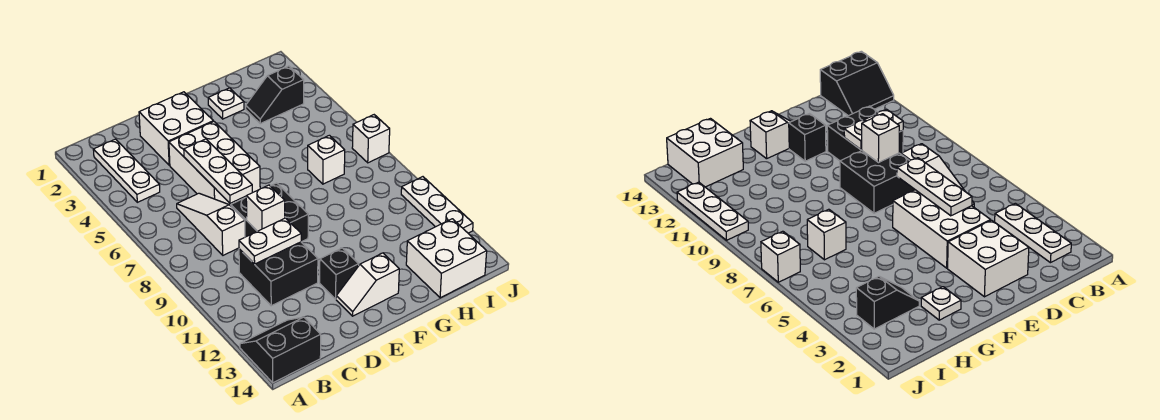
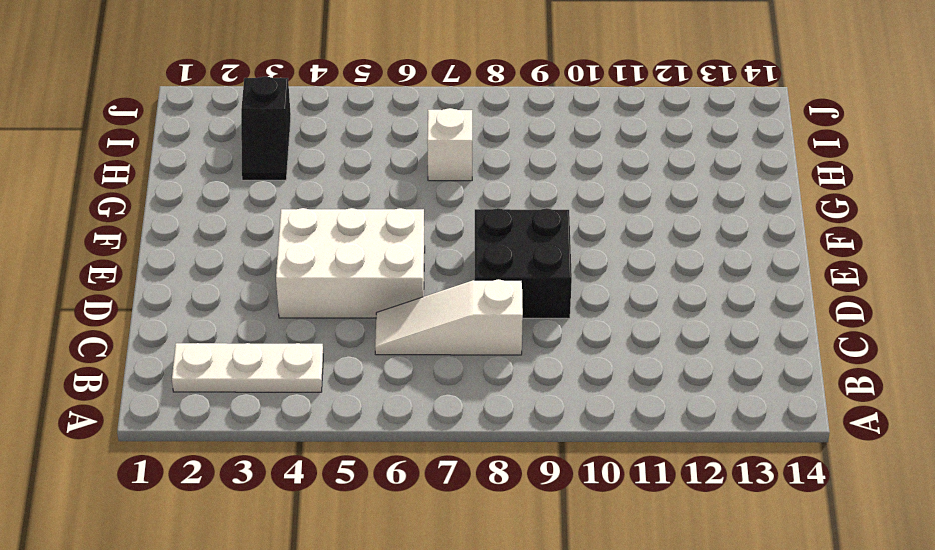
none -> black slope A13:B14 level 1 top 14
none -> black brick C10:D11 level 1
none -> white brick D2:E3 level 1

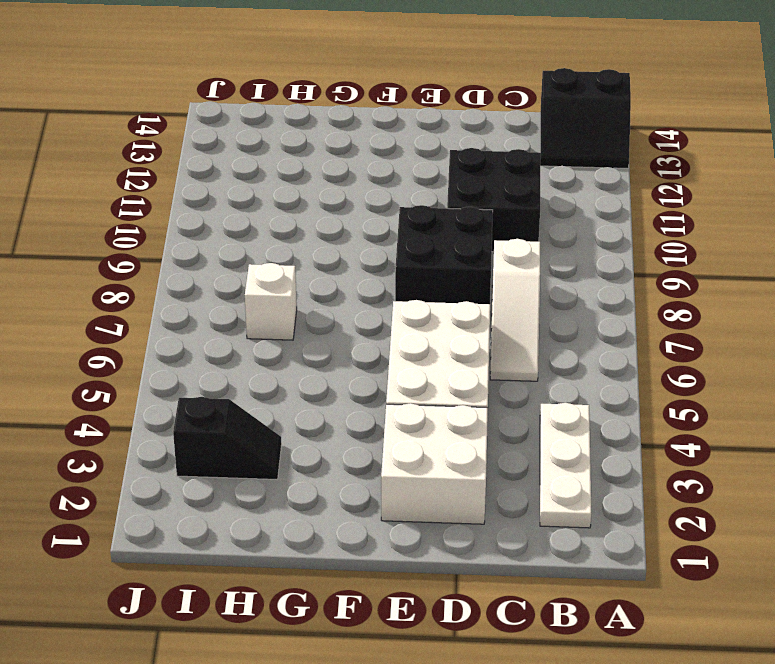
none -> black brick E12 level 1
none -> white slope E13:F13 level 1 top F
none -> white plate G2 level 1

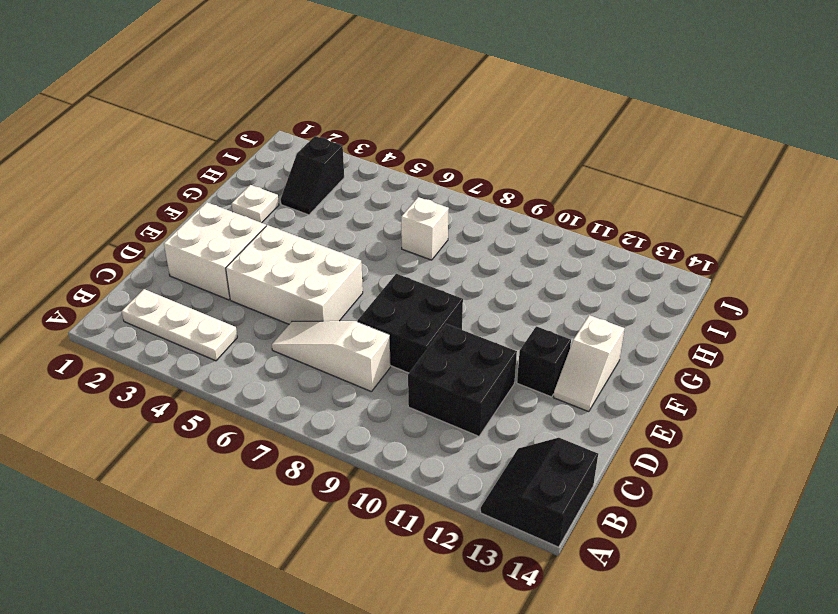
none -> white brick H13:I14 level 1
none -> white brick J7 level 1
none -> white plate J10:J12 level 1

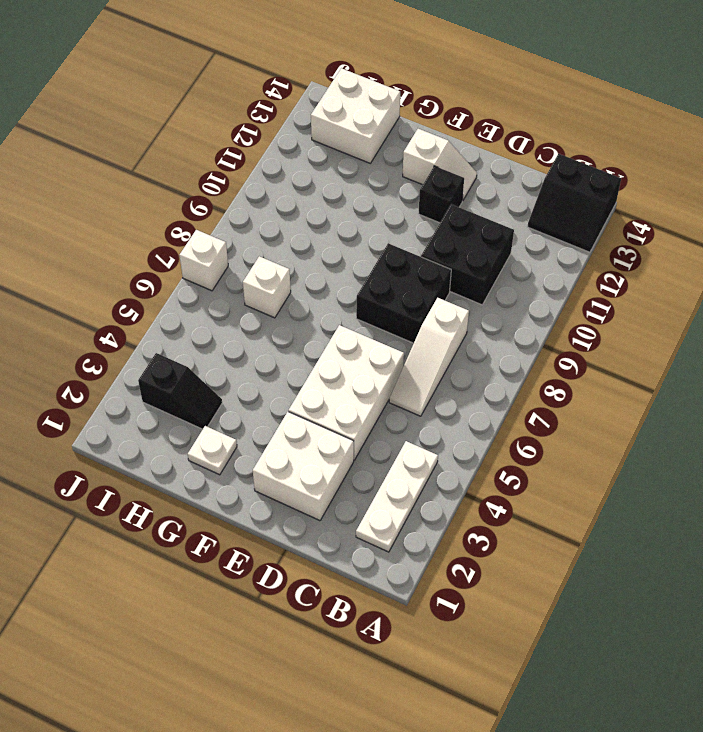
none -> white plate J10:J12 level 1
none -> white plate C10:D10 level 2
none -> white plate D5:D7 level 2

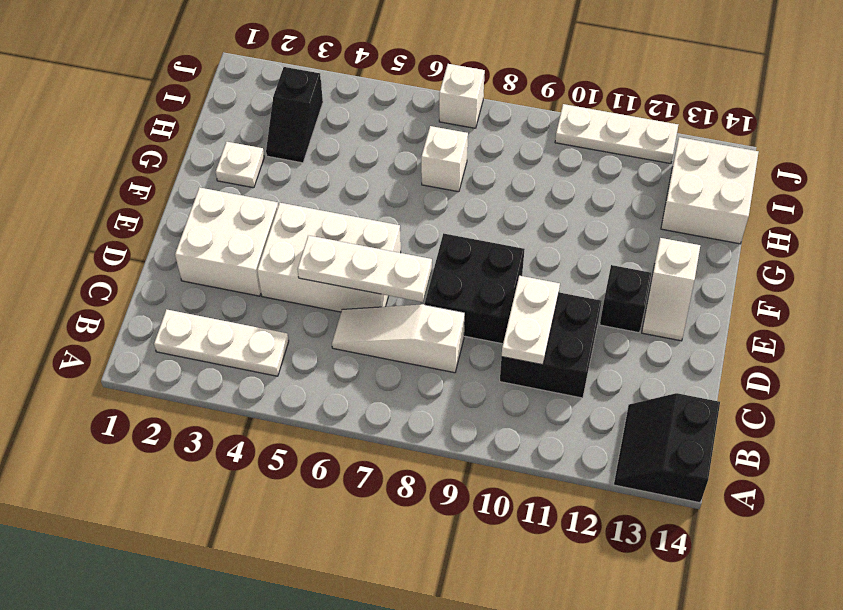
none -> white brick D9 level 2

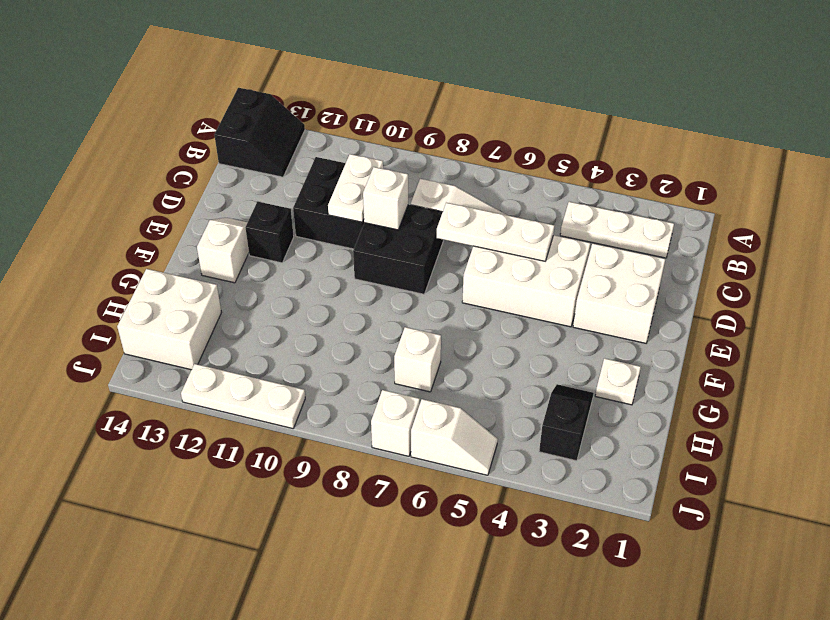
white slope J5:J6 level 1 top 6 -> none

